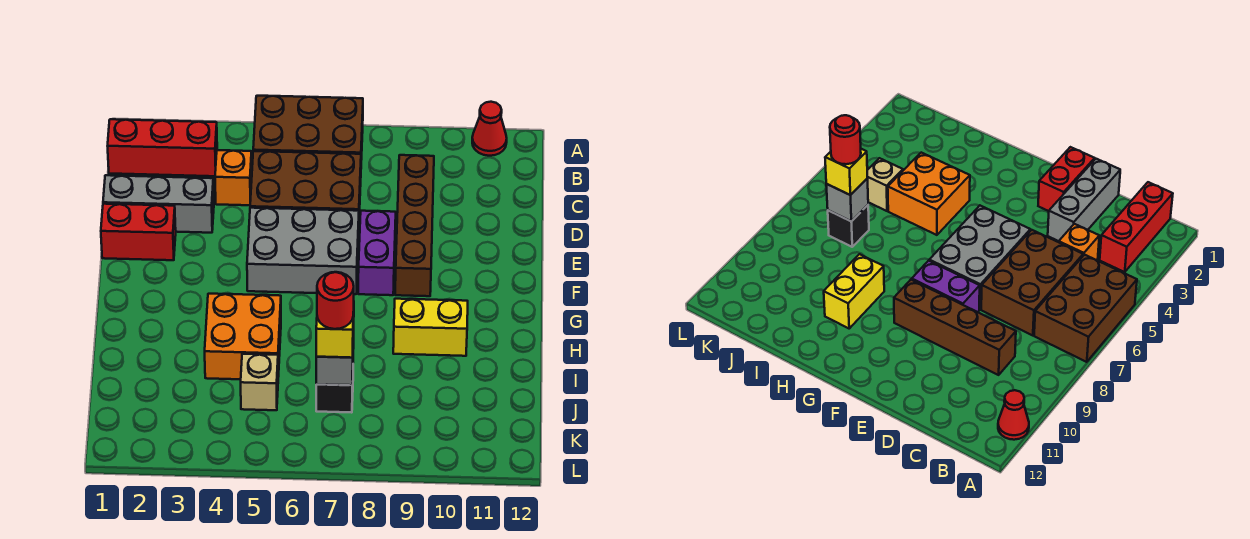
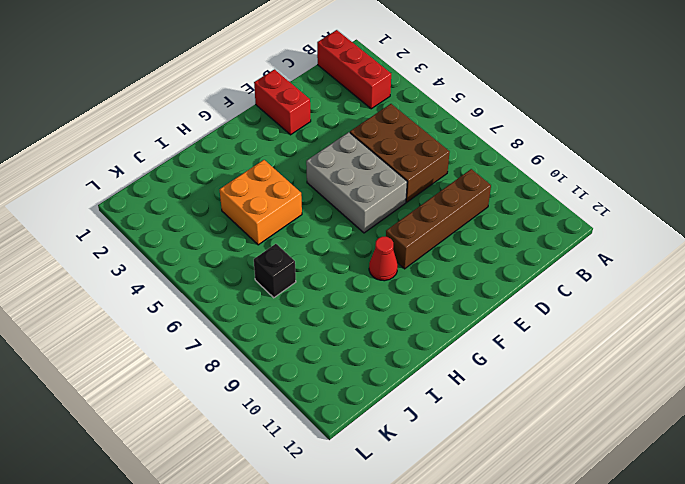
red cone G9 level 1 -> red cone A11 level 1
none -> brown brick A5:B7 level 1
none -> orange brick C4 level 1
none -> grey brick D1:D3 level 1

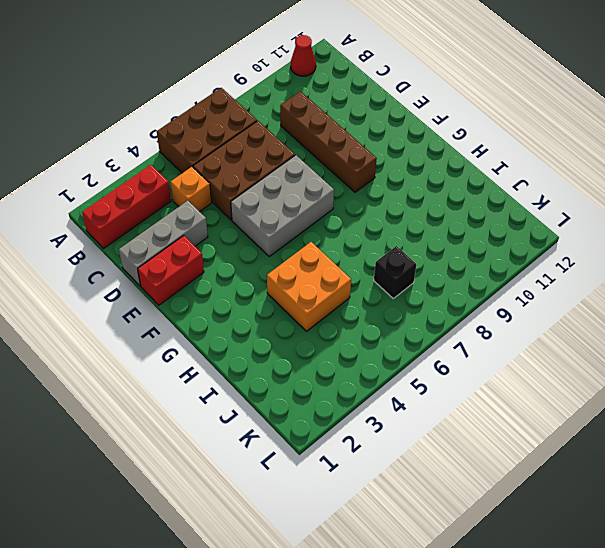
none -> purple brick E8:F8 level 1
none -> yellow brick H9:H10 level 1
none -> tan brick J5 level 1

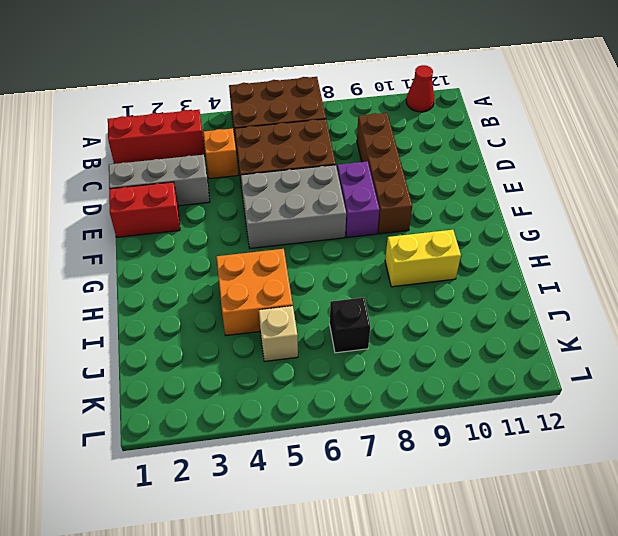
none -> grey brick J7 level 2
none -> yellow brick J7 level 3
none -> red round brick J7 level 4

